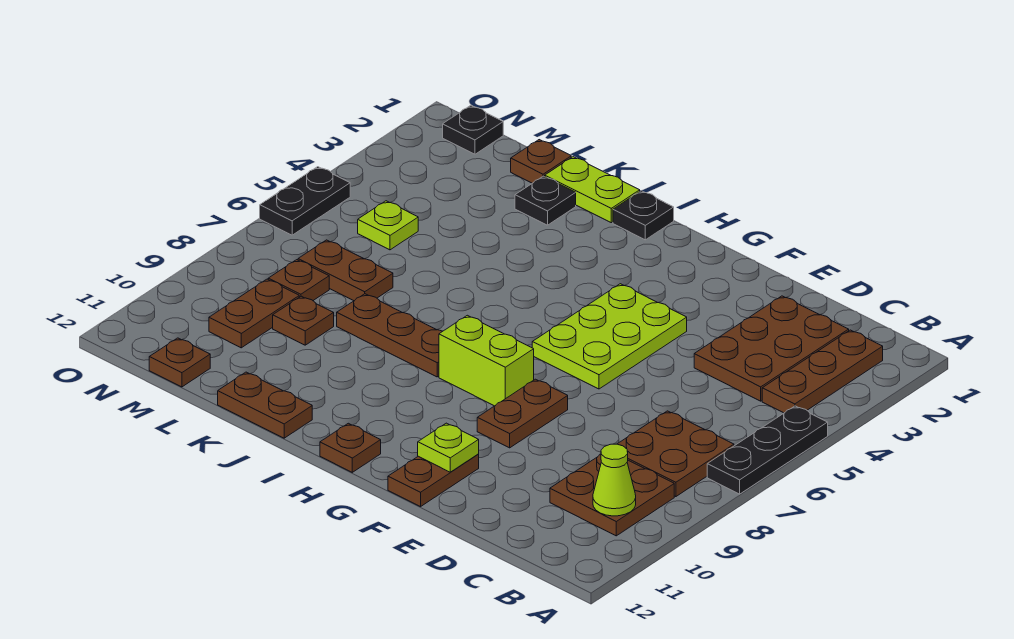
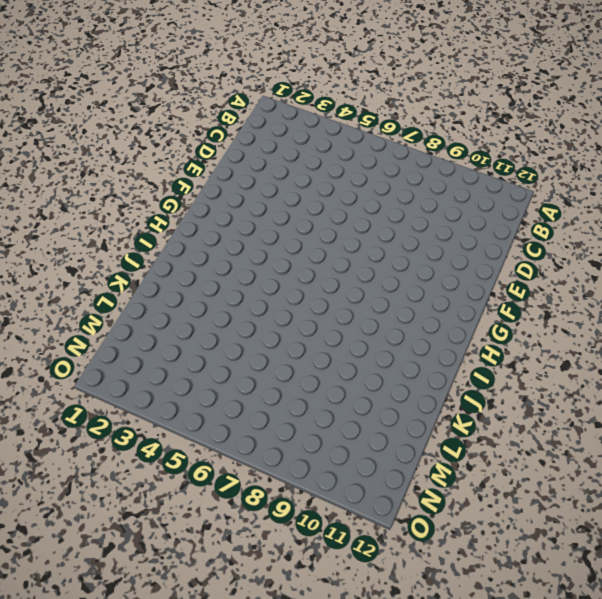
none -> black plate A5:A7 level 1
none -> brown plate B2:B4 level 1
none -> brown plate B7:C8 level 1

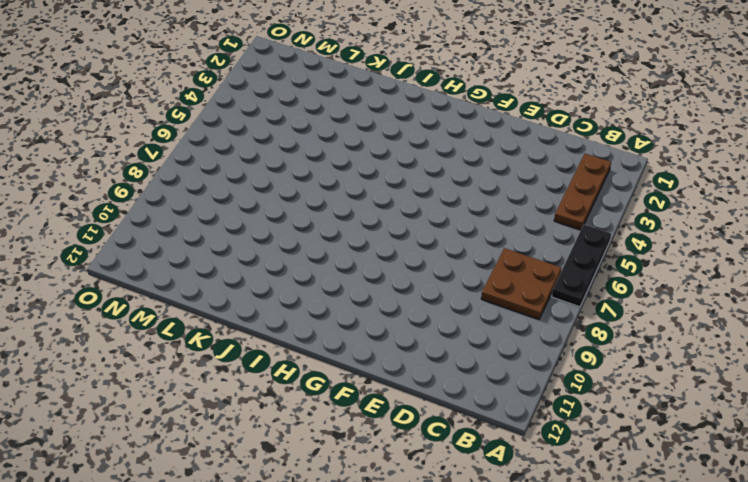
none -> brown plate B9:C10 level 1
none -> brown plate C2:D4 level 1
none -> lime plate F4:G6 level 1

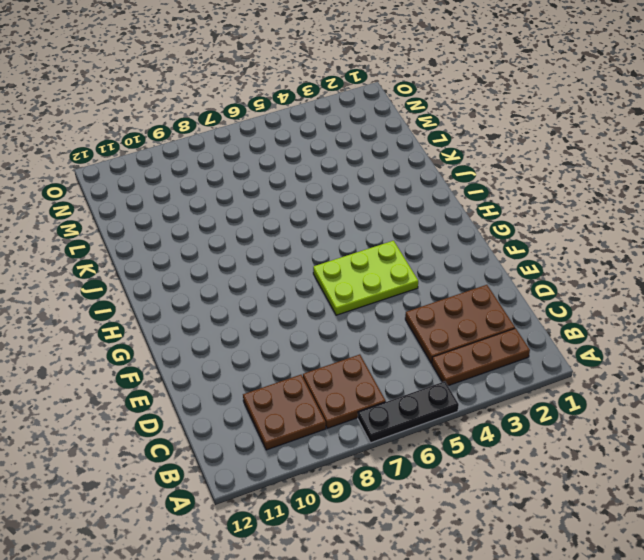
none -> brown plate F8:F9 level 1
none -> brown plate F11:F12 level 1
none -> lime brick G8:H8 level 1

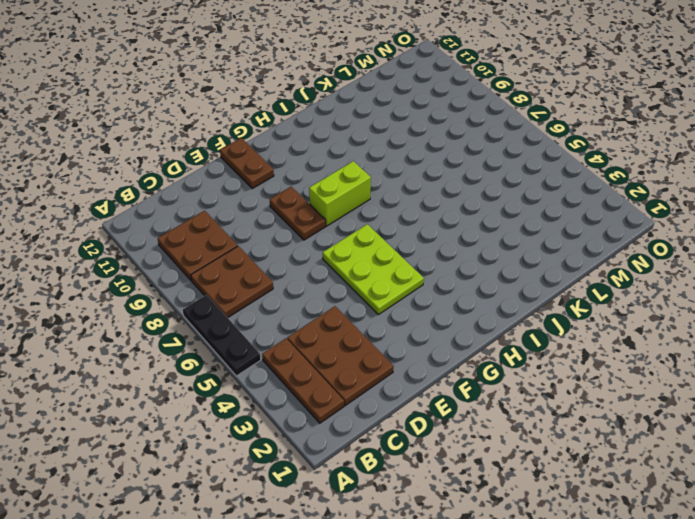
none -> brown plate H12 level 1
none -> black plate I1 level 1
none -> brown plate I8:K8 level 1

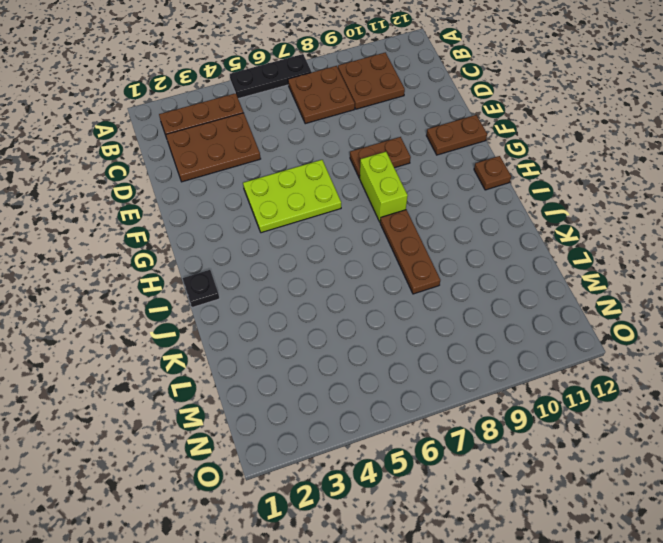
none -> lime plate J1:K1 level 1
none -> brown plate J12:K12 level 1
none -> black plate K2 level 1

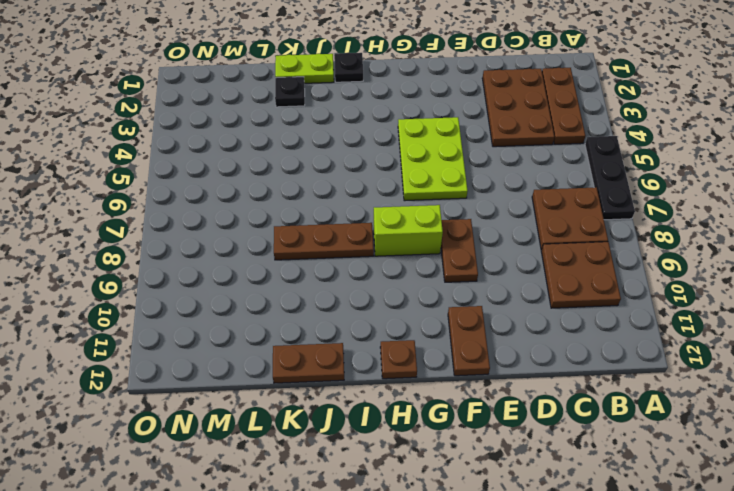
none -> brown plate L1 level 1
none -> brown plate L7:M7 level 1
none -> brown plate L9 level 1

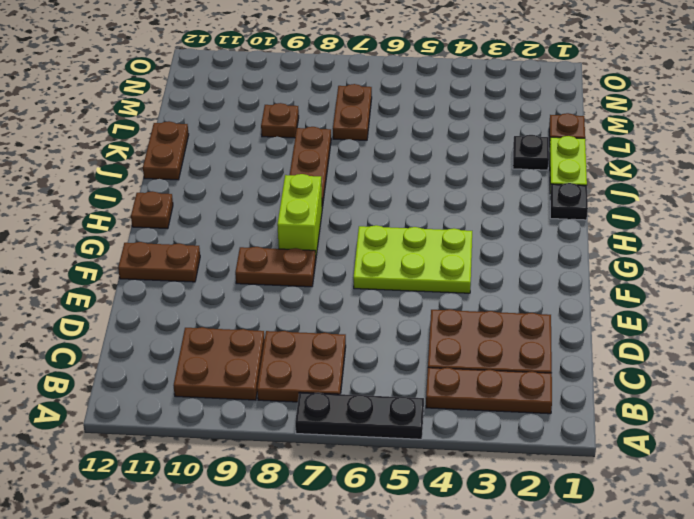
none -> lime plate M5 level 1
none -> brown plate M8 level 1
none -> brown plate M9:M10 level 1

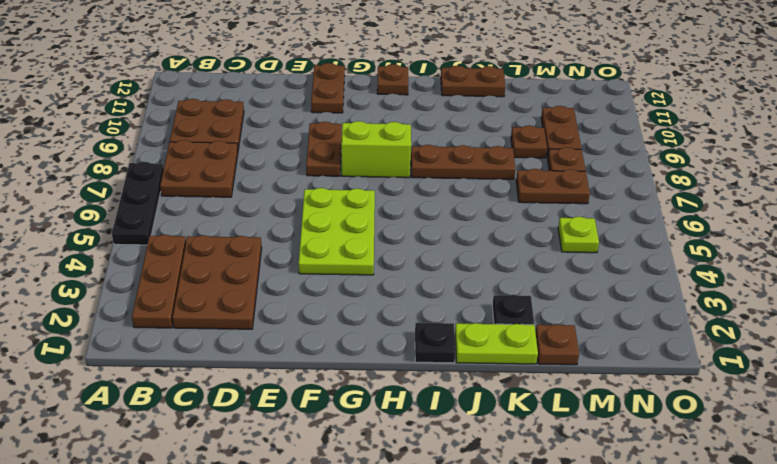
none -> brown plate M12 level 1
none -> black plate N1 level 1
none -> black plate O5:O6 level 1

